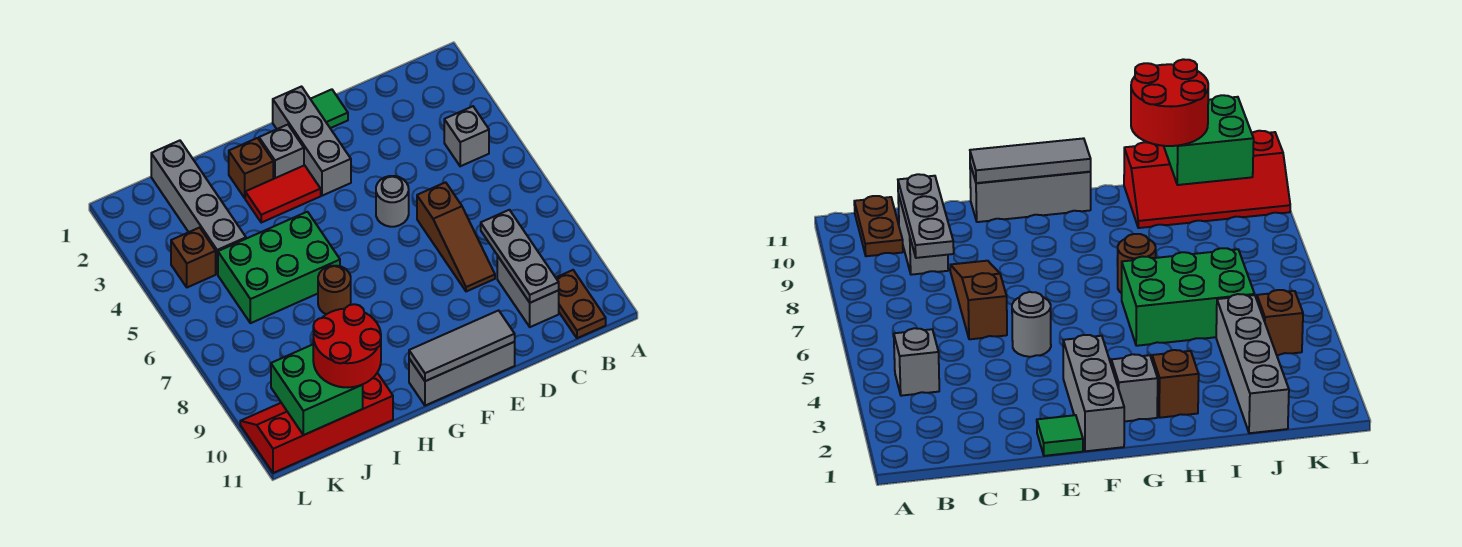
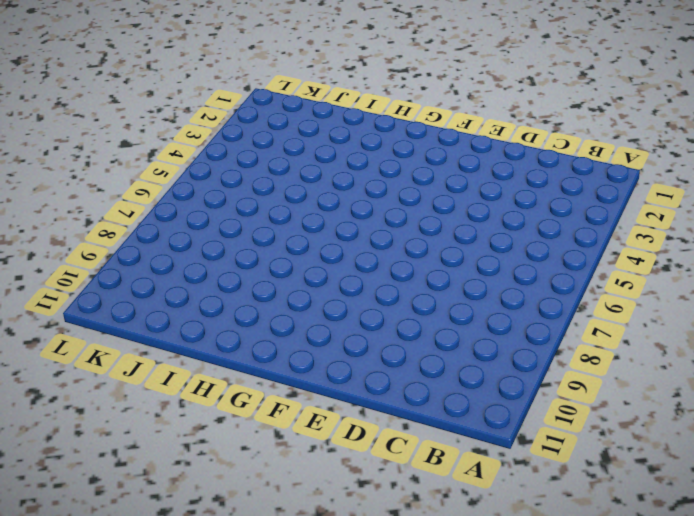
none -> grey brick B4 level 1
none -> brown plate B10:B11 level 1
none -> grey brick C9:C10 level 1

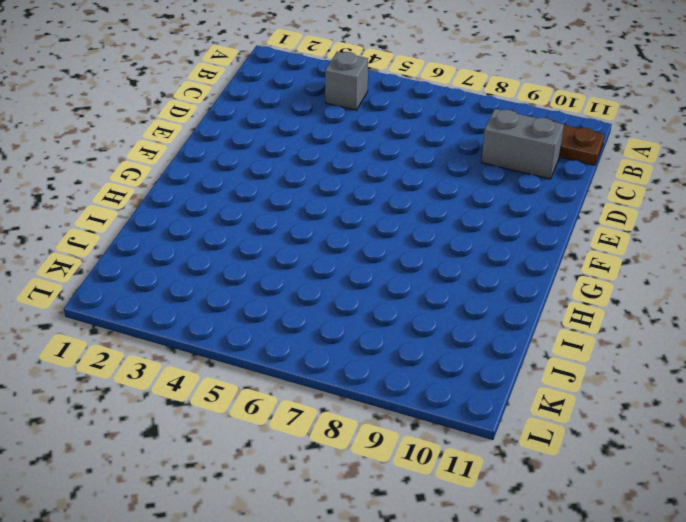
none -> brown slope D6:D8 level 1 top 6
none -> green tile E1 level 1
none -> grey round brick E5 level 1

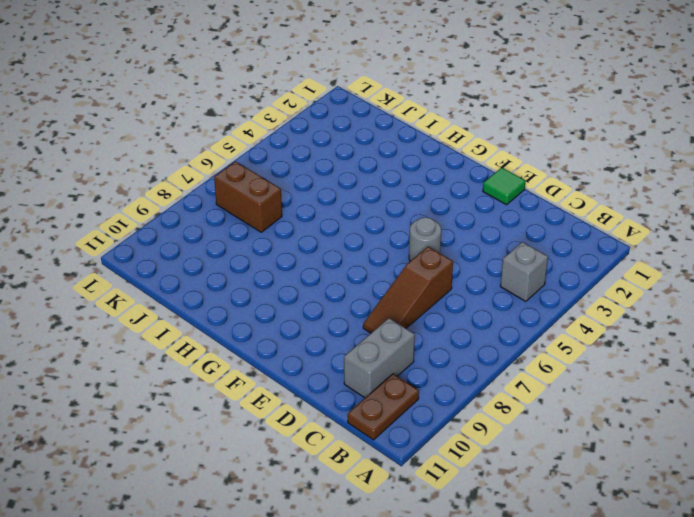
brown brick J7:K7 level 1 -> none
none -> grey brick E11:G11 level 1
none -> grey brick F1:F3 level 1
none -> grey brick G2 level 1

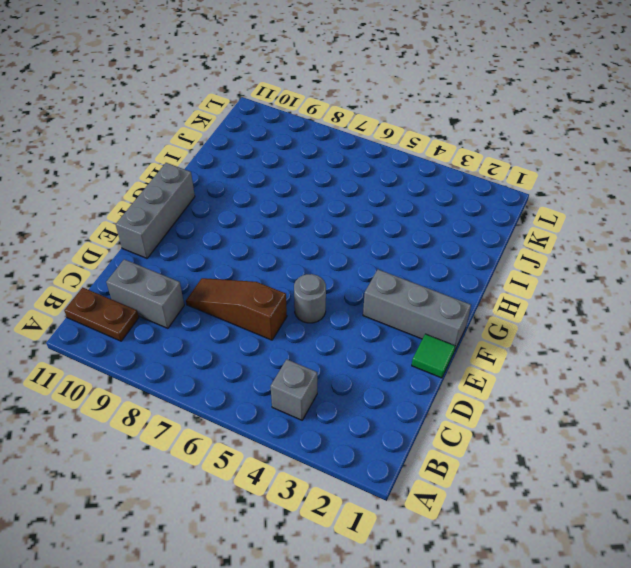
none -> grey brick G2 level 1
none -> red tile G3:H3 level 1
none -> brown brick H2 level 1

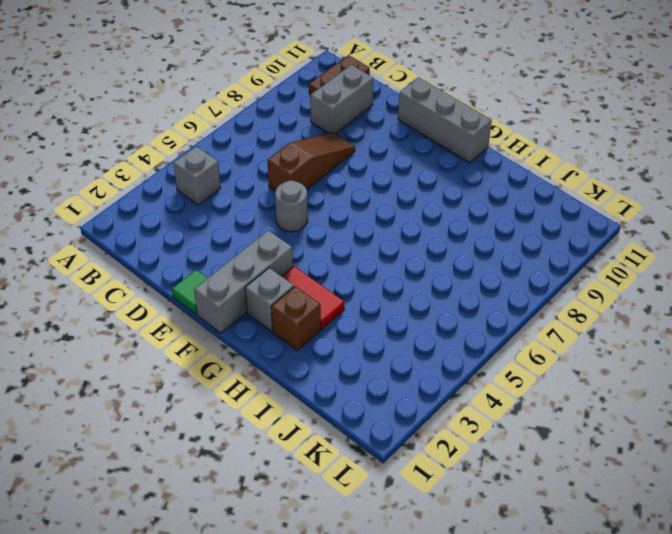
none -> green brick H5:J6 level 1
none -> brown round brick H7 level 1
none -> red slope I10:L11 level 1 top 11

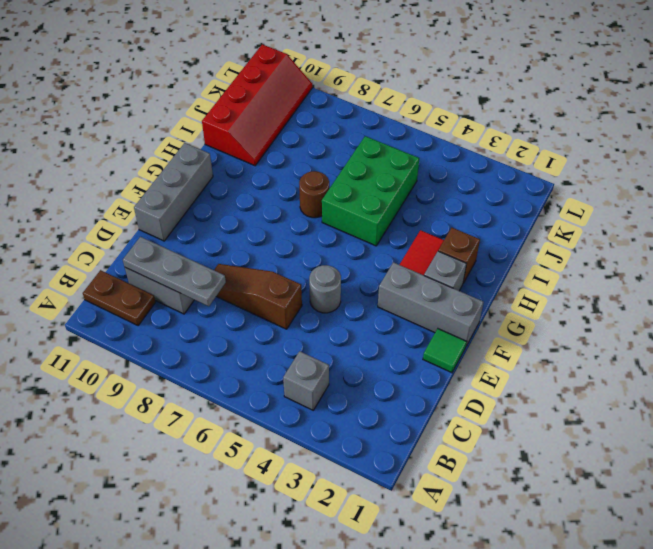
none -> grey brick J1:J4 level 1
none -> brown brick K4 level 1
none -> grey tile E11:G11 level 2

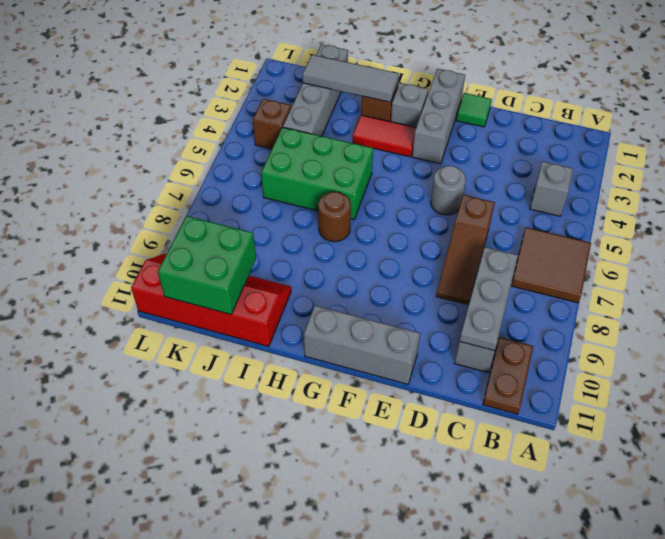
brown tile A6:B7 level 1 -> none
grey tile H2:J2 level 2 -> grey tile E11:G11 level 2
none -> red round brick I10:J11 level 3

